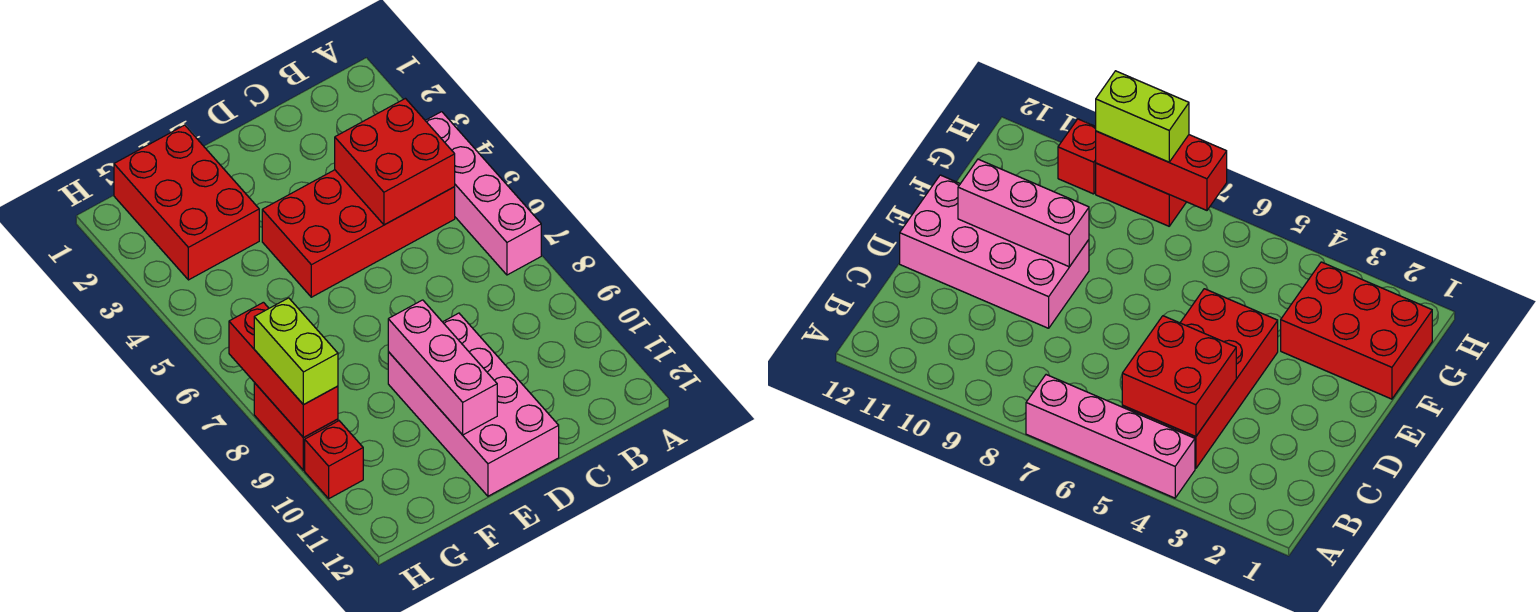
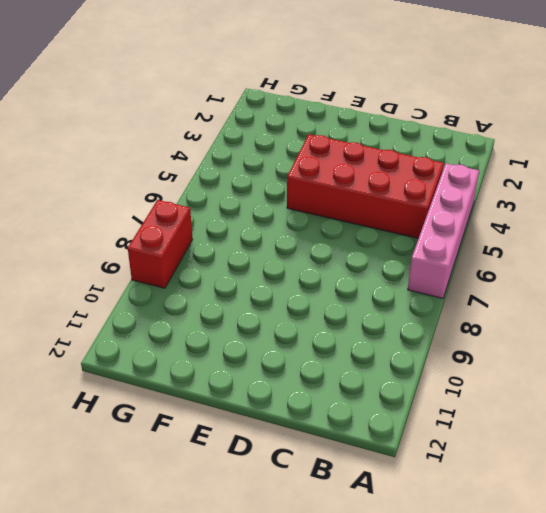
none -> pink brick D9:E12 level 1
none -> red brick F1:G3 level 1

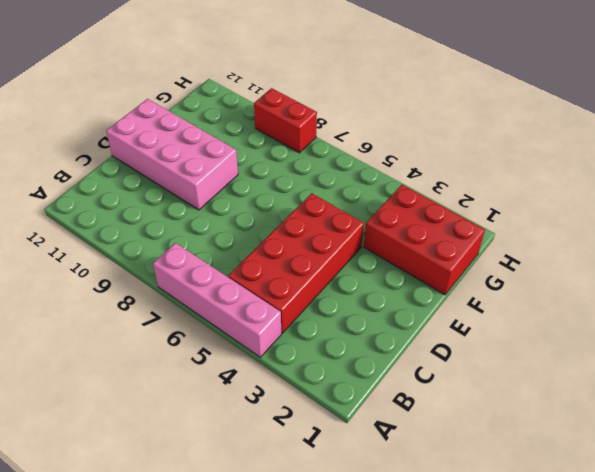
none -> red brick H10 level 1
none -> red brick B4:C5 level 2

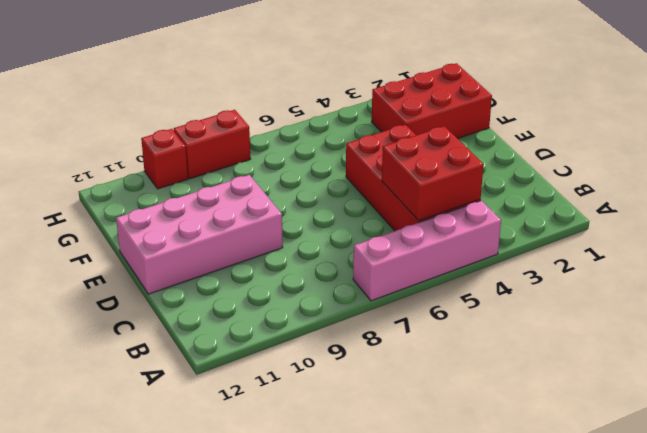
none -> pink brick E9:E11 level 2
none -> red brick H7:H9 level 2

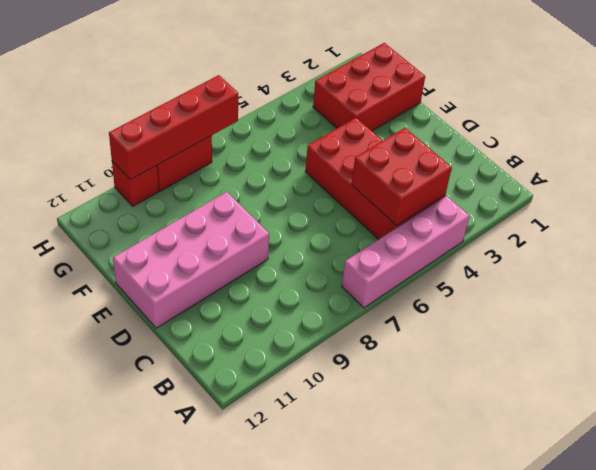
red brick H7:H10 level 2 -> red brick H7:H9 level 2
none -> pink brick E9:E11 level 2
none -> lime brick H8:H9 level 3

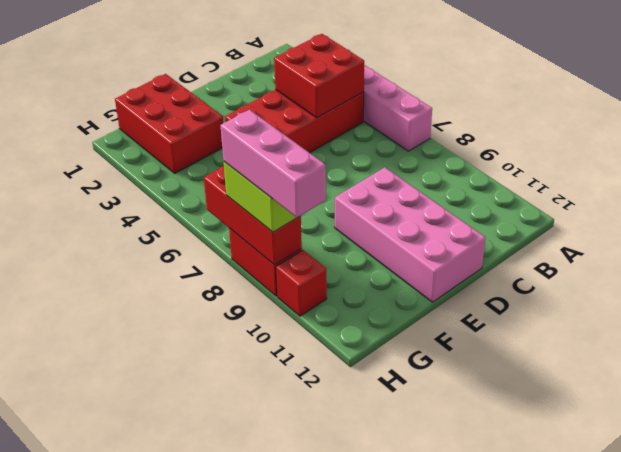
pink brick H8:H10 level 4 -> pink brick E9:E11 level 2

